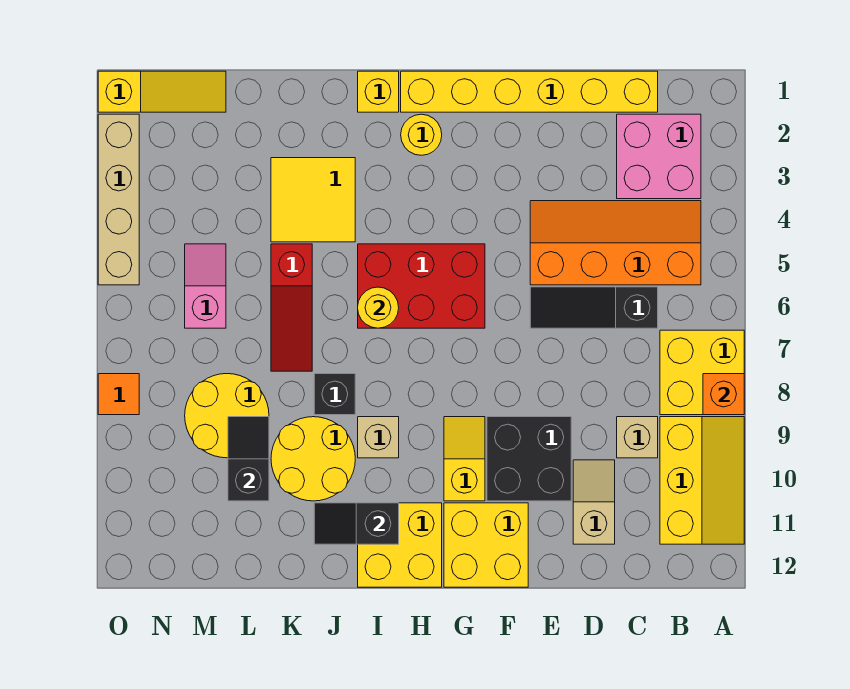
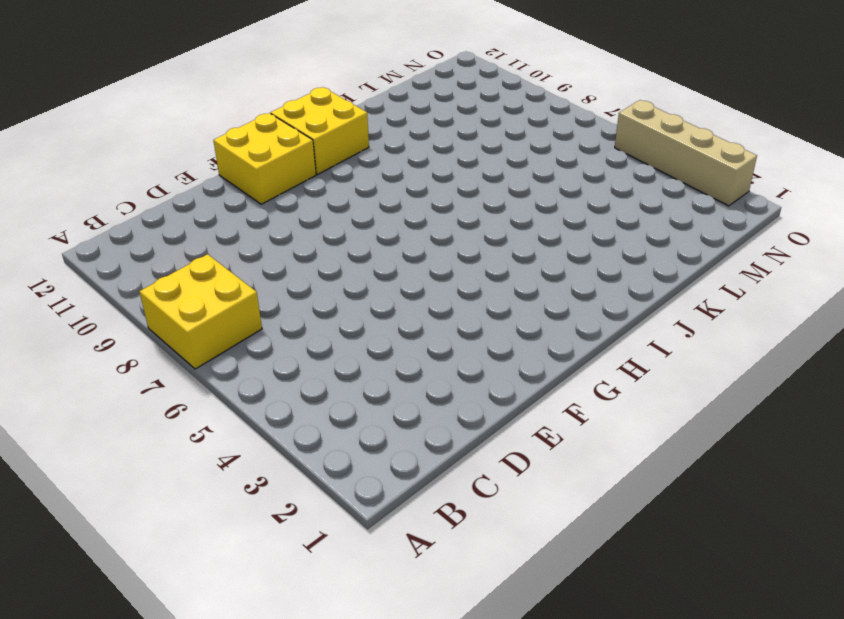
none -> yellow slope A9:B11 level 1 top B
none -> pink brick B2:C3 level 1
none -> orange slope B4:E5 level 1 top 5

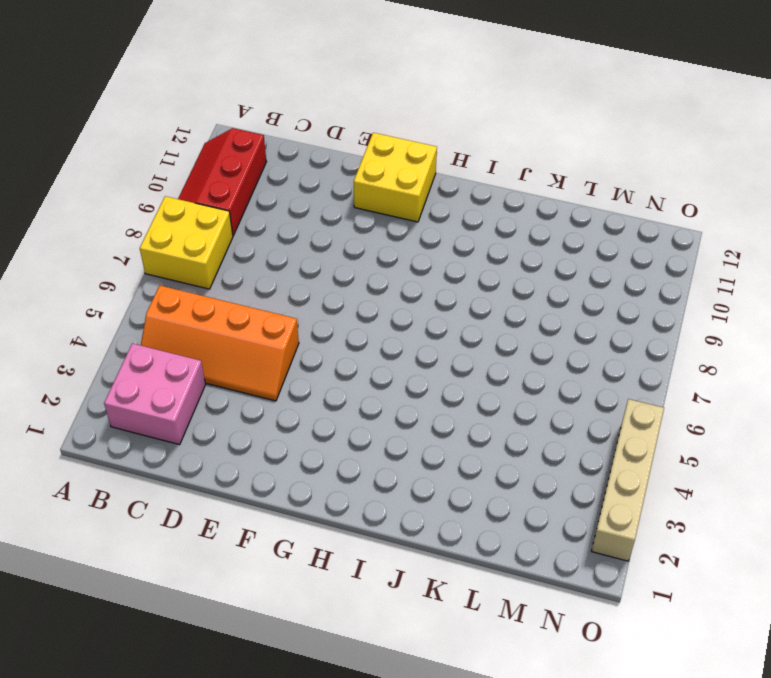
red slope A9:B11 level 1 top B -> yellow slope A9:B11 level 1 top B
none -> yellow brick C1:H1 level 1
none -> black slope C6:E6 level 1 top C
none -> tan brick C9 level 1

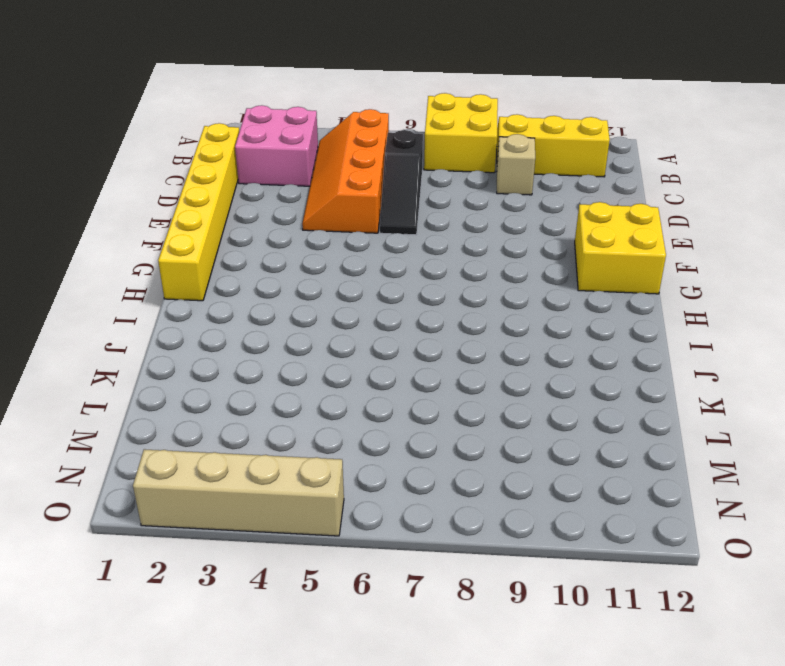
none -> tan slope D10:D11 level 1 top 11
none -> black brick E9:F10 level 1
none -> red brick G5:I6 level 1

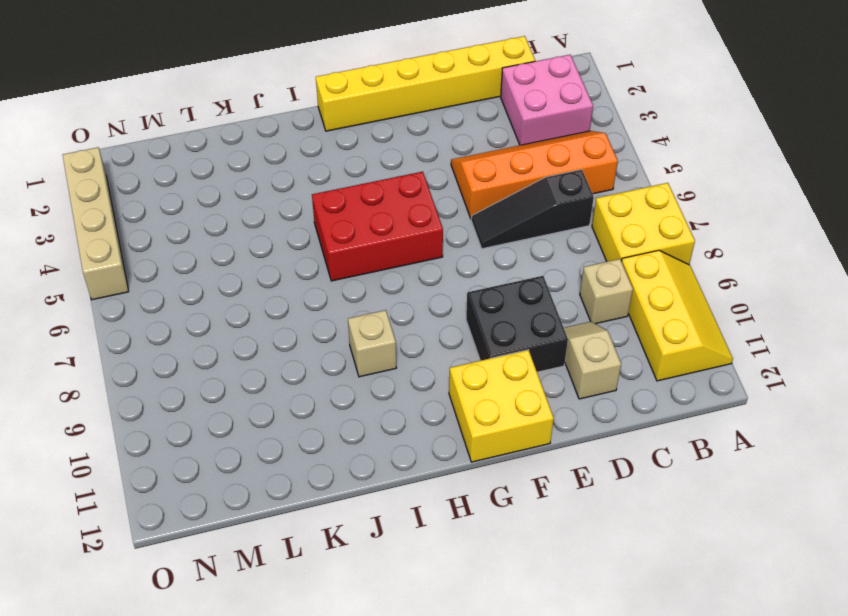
none -> yellow slope G9:G10 level 1 top 10
none -> yellow round brick H2 level 1
none -> yellow brick H11:I12 level 1

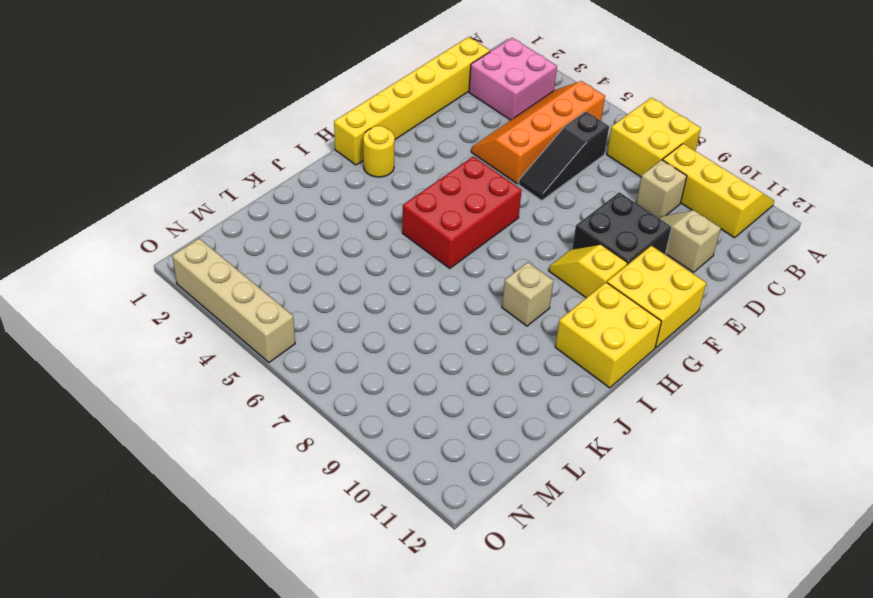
none -> yellow brick I1 level 1
none -> yellow tile J3:K4 level 1
none -> black brick J8 level 1

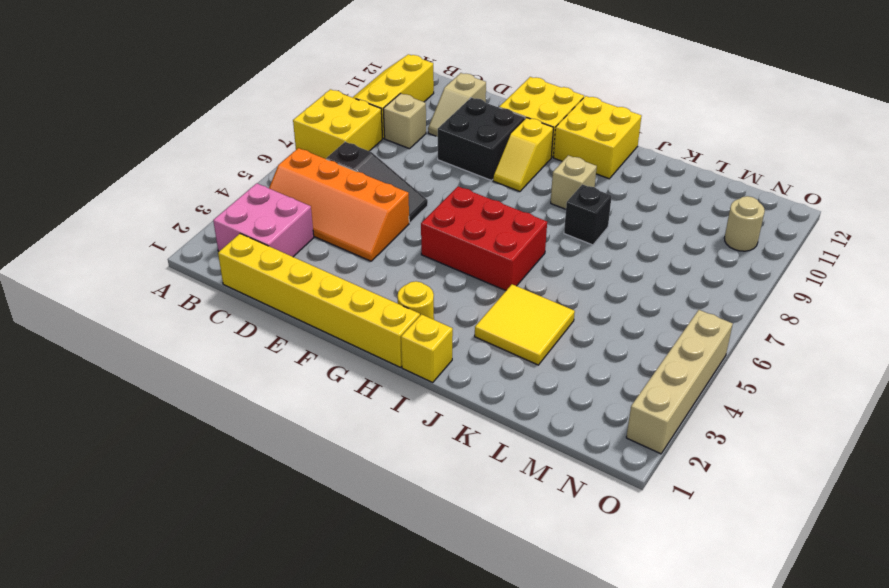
tan round brick N10 level 1 -> none
none -> yellow round brick J9:K10 level 1
none -> red slope K5:K7 level 1 top 5
none -> yellow round brick L8:M9 level 1

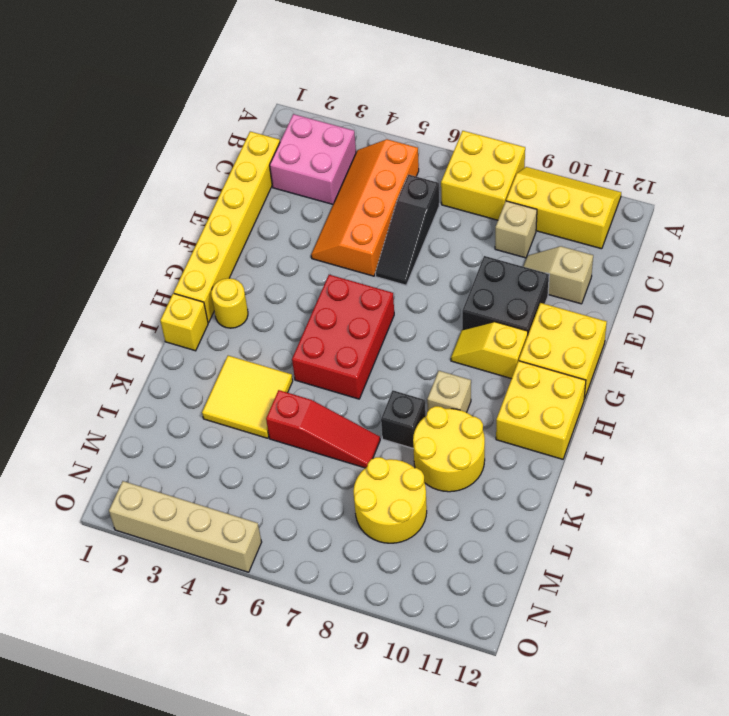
none -> yellow slope M1:O1 level 1 top O
none -> pink slope M5:M6 level 1 top 6
none -> orange tile O8 level 1

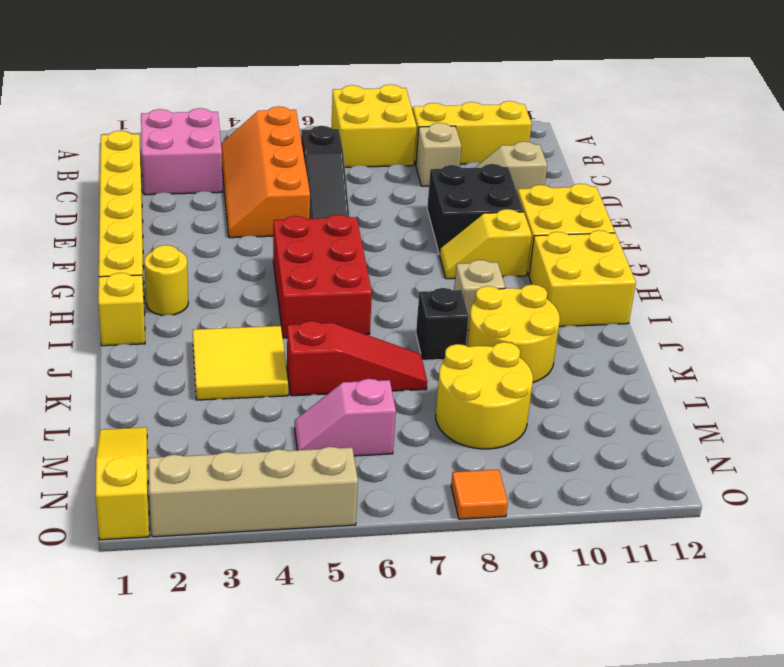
none -> orange brick A8 level 2
none -> yellow round brick I6 level 2
none -> black slope I11:J11 level 2 top I

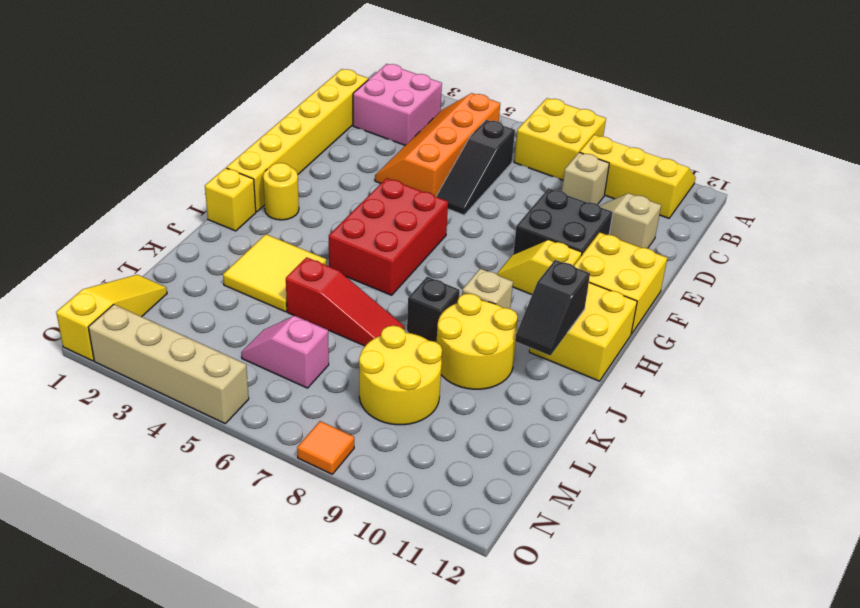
none -> orange brick A8 level 2
none -> yellow round brick I6 level 2
none -> black slope L9:L10 level 2 top 10

